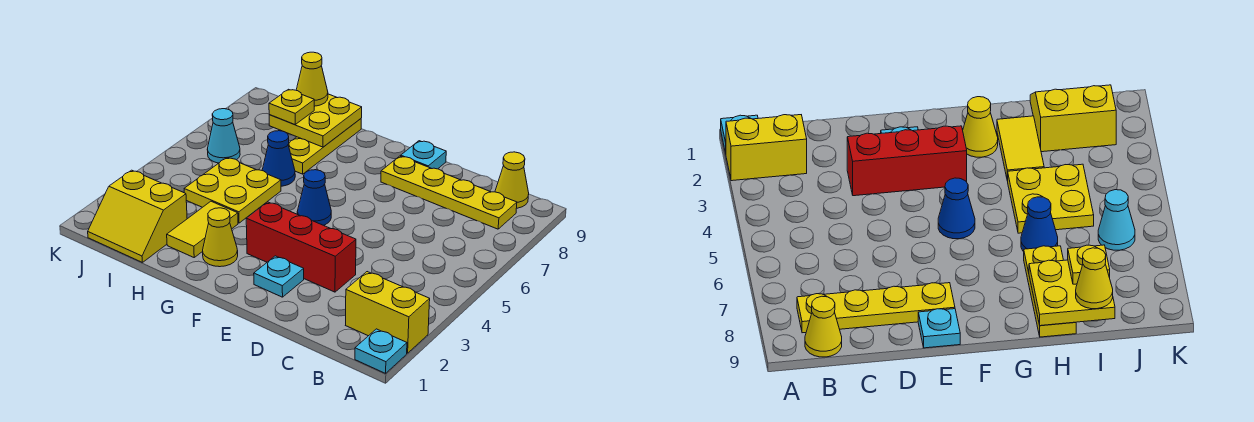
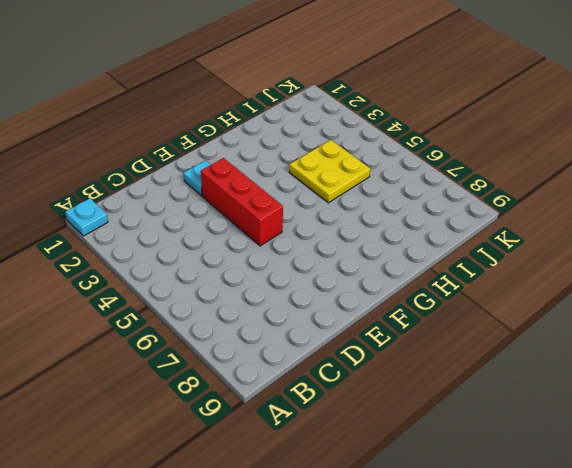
red brick E3:E5 level 1 -> red brick D3:F3 level 1
none -> yellow brick A2:B2 level 1
none -> yellow plate B8:E8 level 1
none -> yellow cone B9 level 1

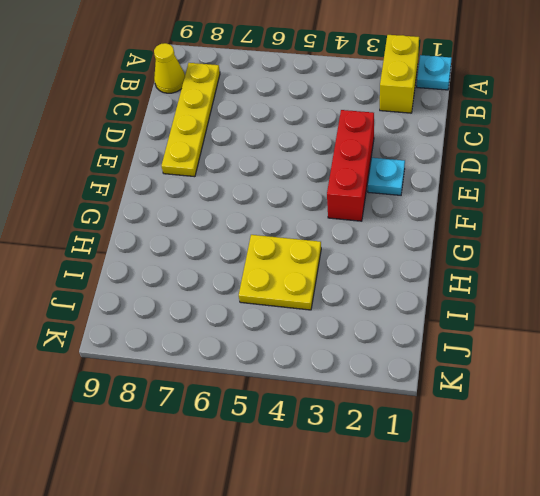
none -> cyan plate E9 level 1
none -> blue cone F5 level 1
none -> yellow cone G2 level 1

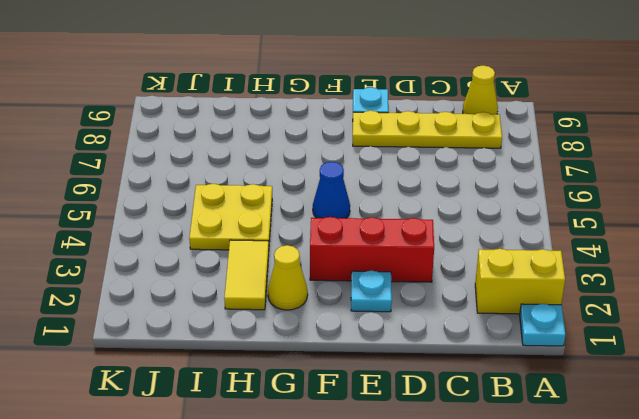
none -> blue cone H6 level 1
none -> yellow plate H7:H9 level 1
none -> yellow slope I1:J2 level 1 top 2

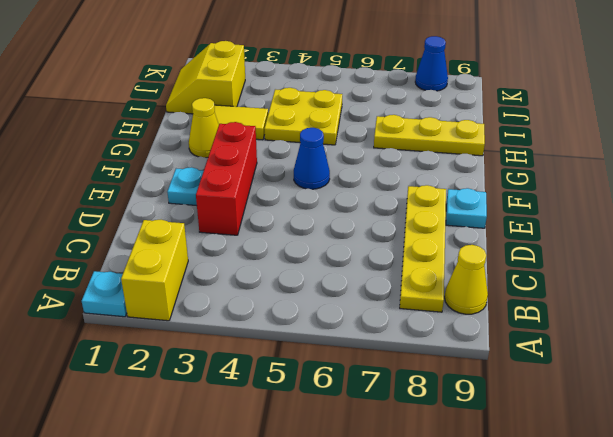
blue cone K8 level 1 -> blue cone H6 level 1
none -> cyan cone J6 level 1
none -> yellow plate H8:I9 level 2
none -> yellow plate I8 level 3

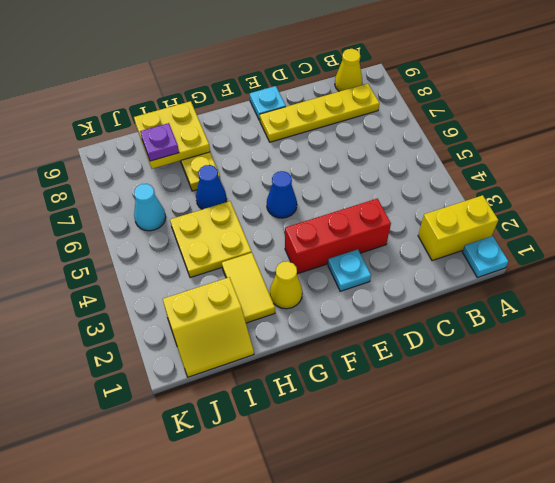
purple plate I8 level 3 -> yellow plate I8 level 3
none -> yellow cone I9 level 3

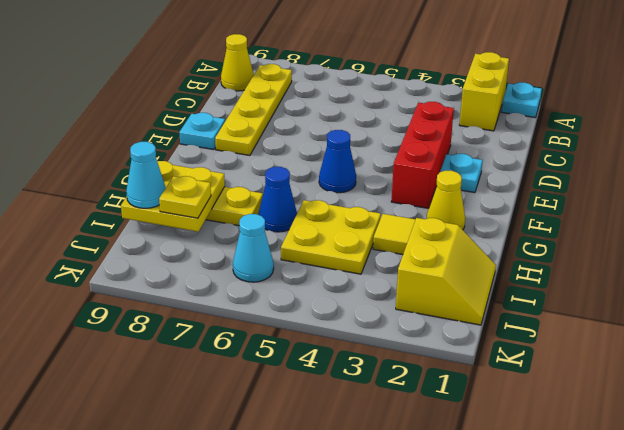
cyan cone I9 level 3 -> yellow cone I9 level 3

